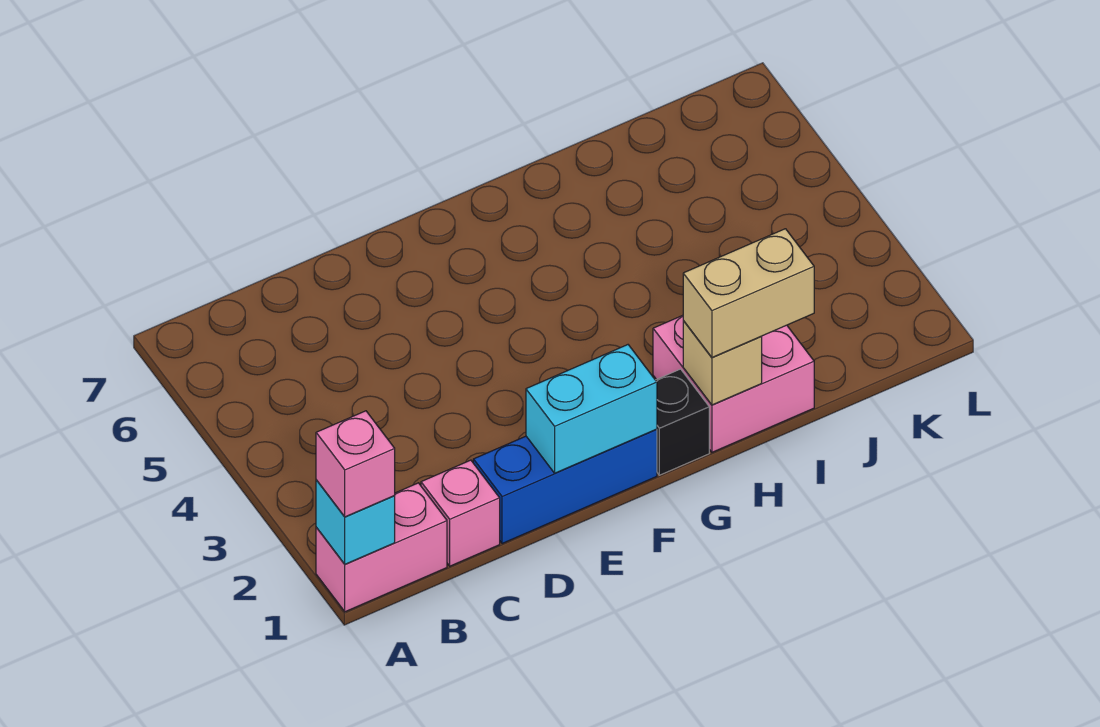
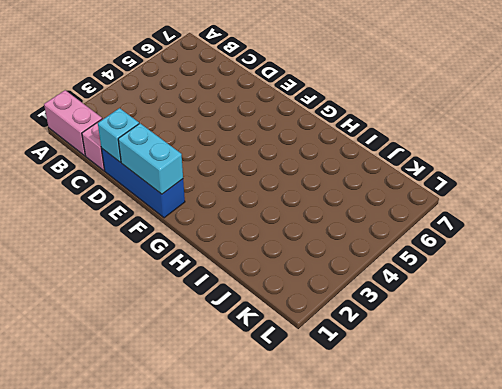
cyan brick D1 level 2 -> cyan brick A1 level 2
none -> black brick G1 level 1
none -> pink brick H1:I2 level 1

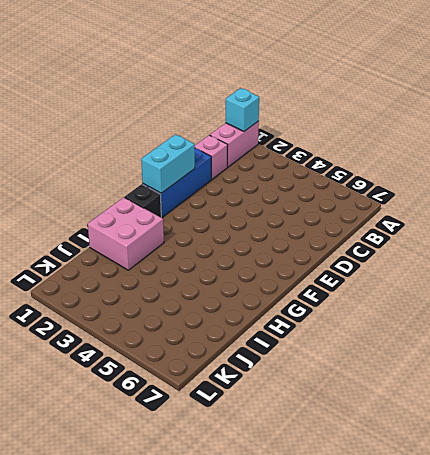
none -> tan brick H1 level 2
none -> pink brick A1 level 3

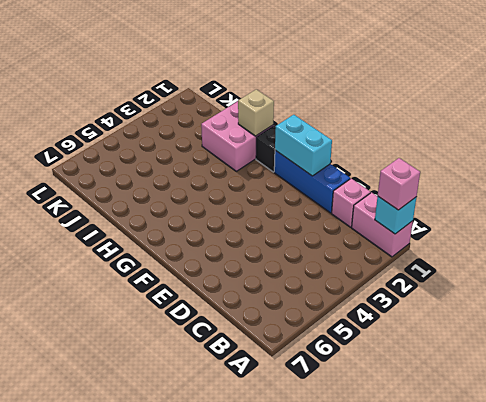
none -> tan brick H1:I1 level 3

